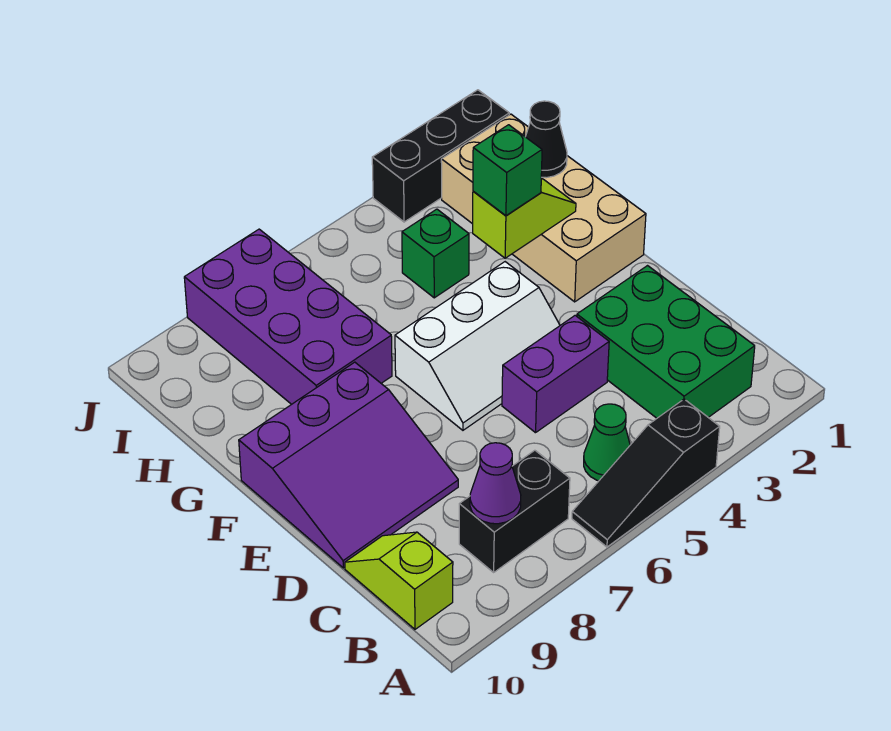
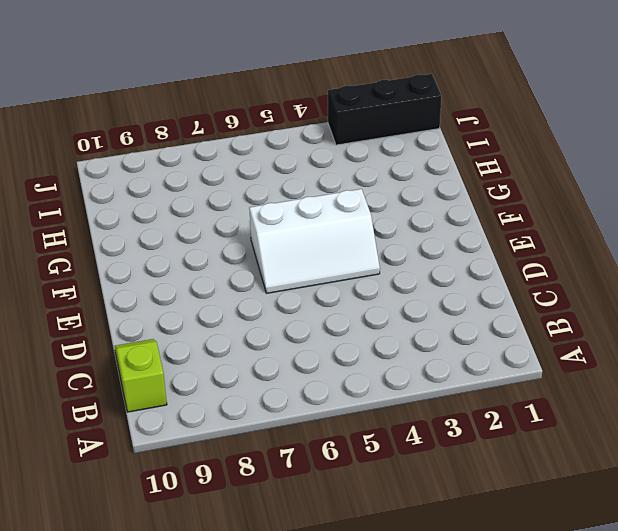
none -> black slope A4:A6 level 1 top 4
none -> green brick B2:D3 level 1
none -> green cone B5 level 1

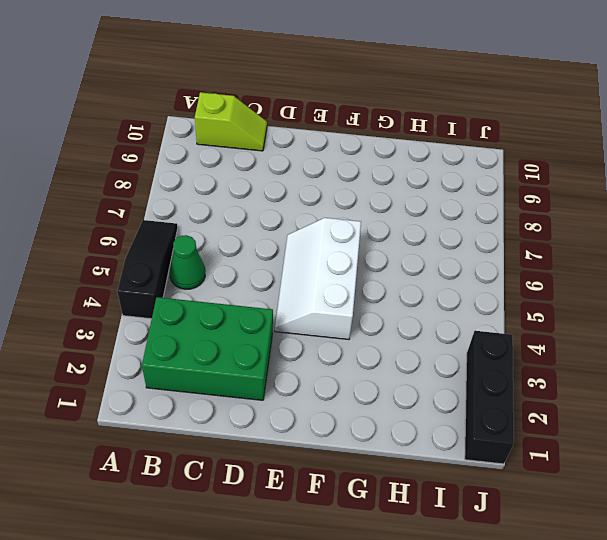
none -> black brick B7:B8 level 1
none -> purple brick D4:D5 level 1
none -> purple slope D8:F10 level 1 top F

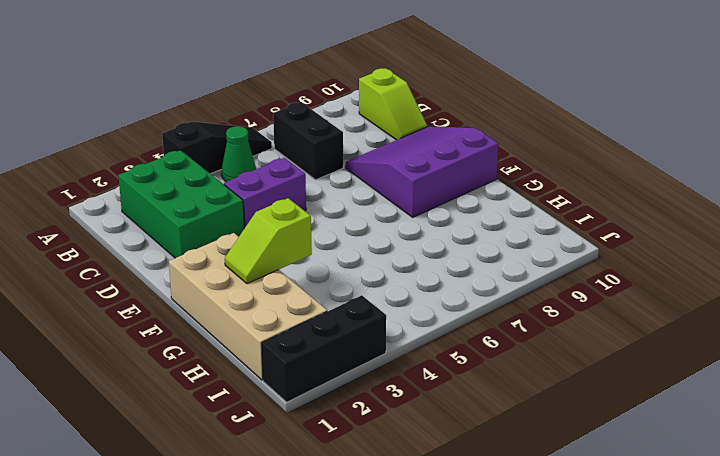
black brick B7:C7 level 1 -> black brick B7:B8 level 1
none -> white slope E4:F6 level 1 top F
none -> purple brick G7:J8 level 1
none -> green brick H4 level 1

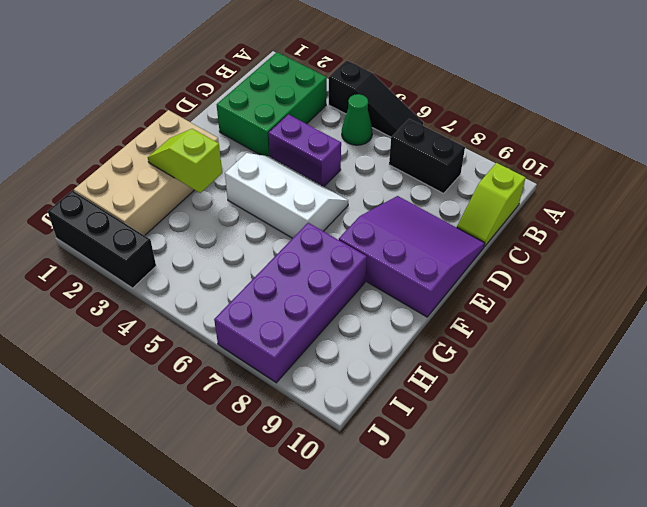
none -> green brick H4 level 1
none -> purple cone B8 level 2
none -> black cone H1 level 2

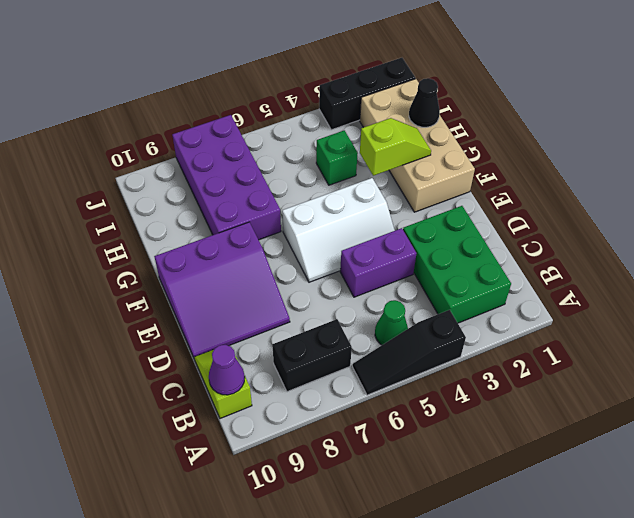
purple cone B10 level 2 -> purple cone B8 level 2
none -> green brick G3 level 3

